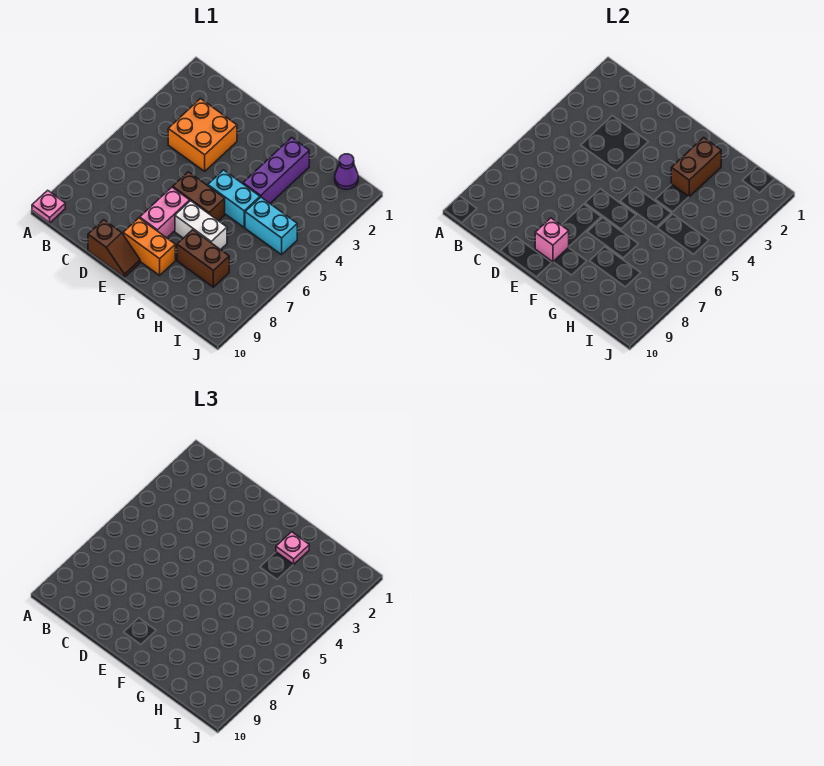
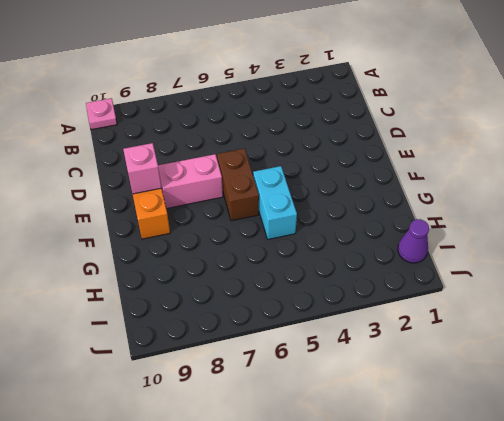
none -> orange brick C3:D4 level 1
none -> brown slope D10:E10 level 1 top D
none -> white brick F7:G7 level 1

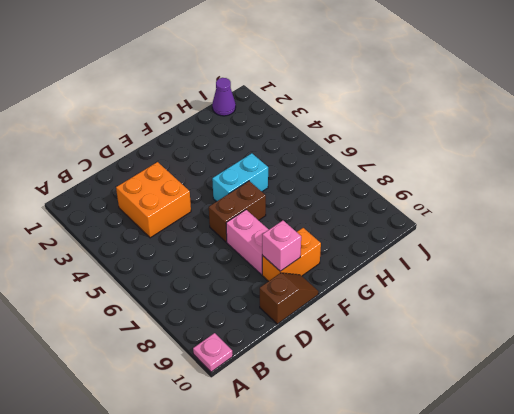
none -> white brick F7:G7 level 1
none -> purple brick G2:G4 level 1
none -> brown brick G8:H8 level 1

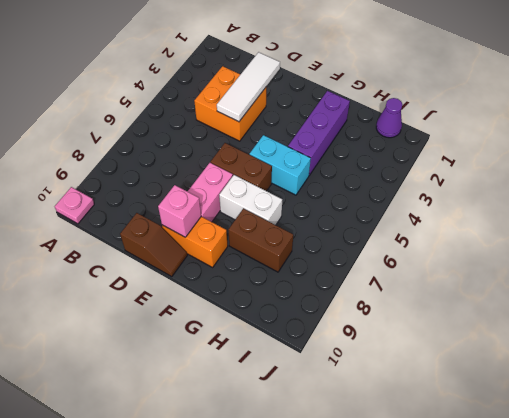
white tile D2:D4 level 2 -> none
none -> cyan brick H5:I5 level 1
none -> brown brick G2:G3 level 2
none -> pink plate G2 level 3

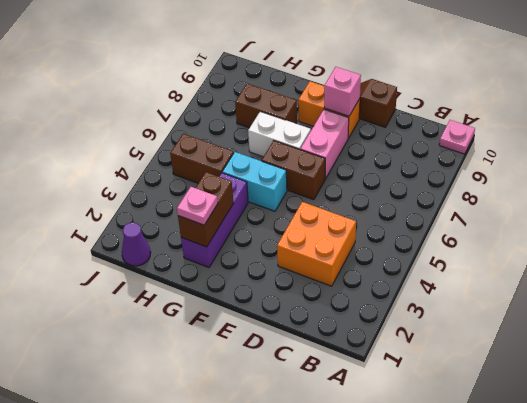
brown brick H5:I5 level 1 -> cyan brick H5:I5 level 1

